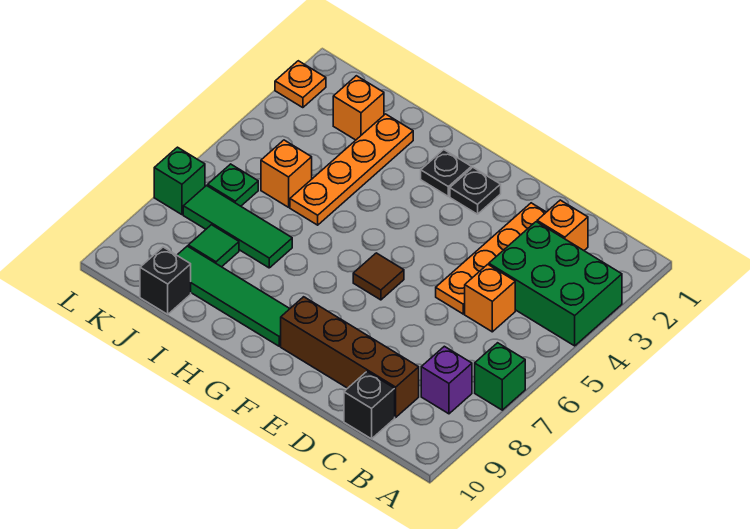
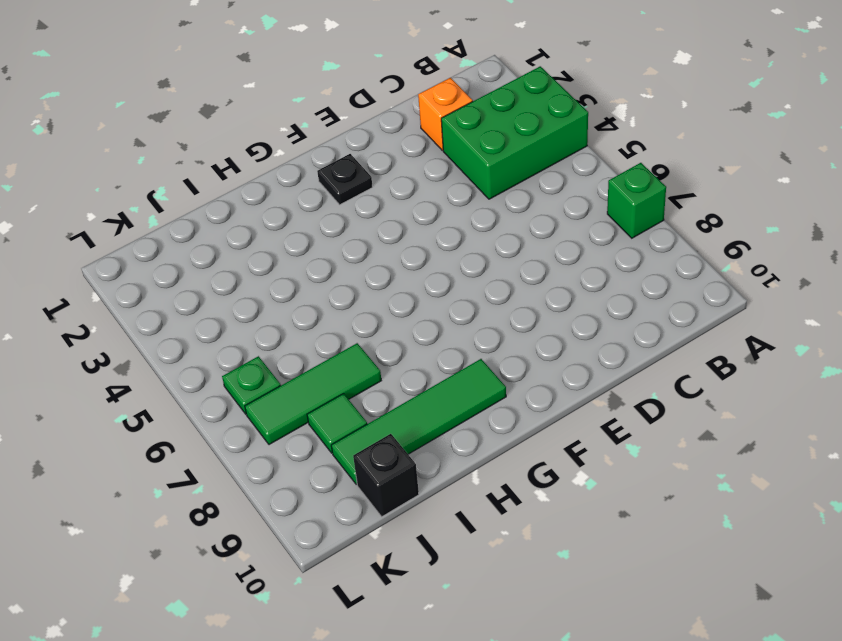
none -> purple brick B8 level 1
none -> orange brick C5 level 1
none -> brown brick C9:F9 level 1

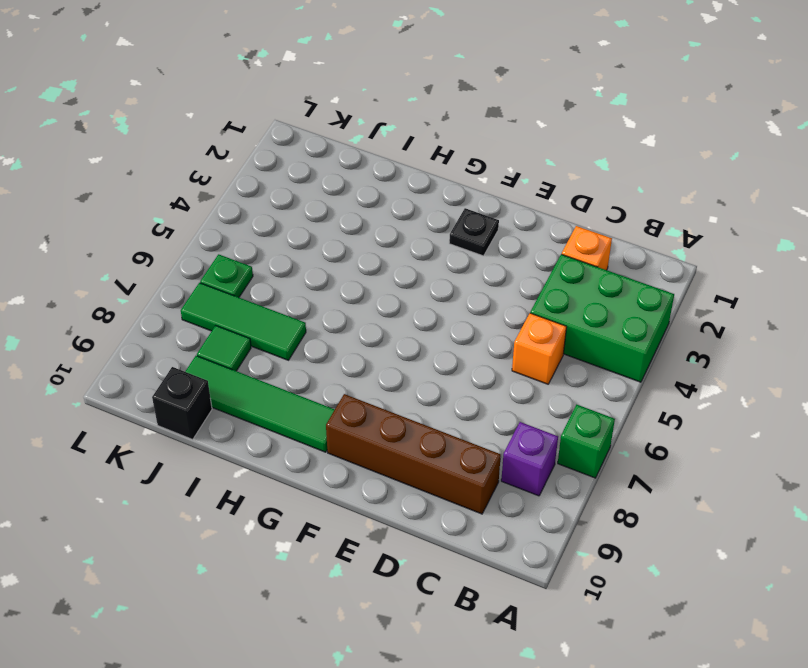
none -> black brick C10 level 1
none -> orange plate D2:D5 level 1
none -> brown tile F6 level 1

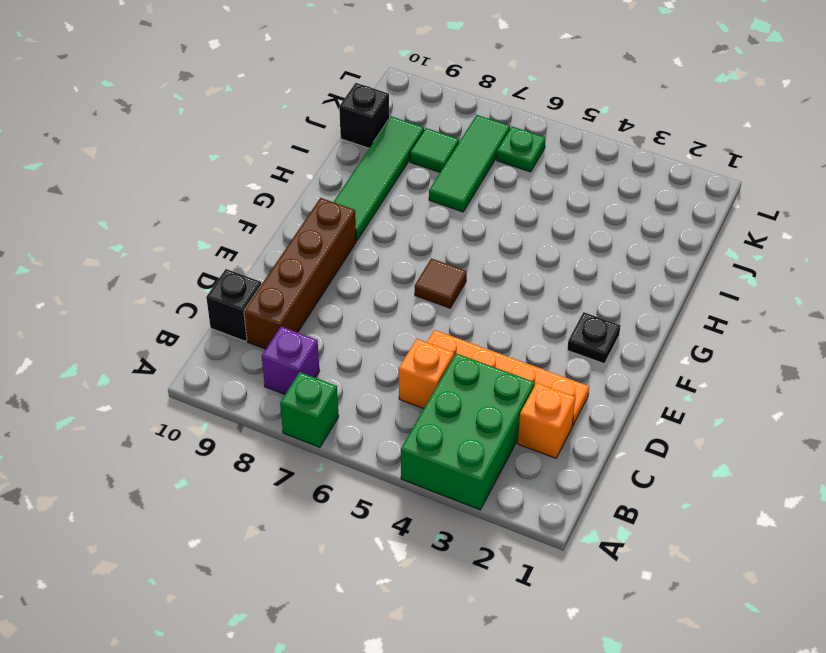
none -> black plate G2 level 1
none -> orange plate I2:I5 level 1
none -> orange brick J2 level 1

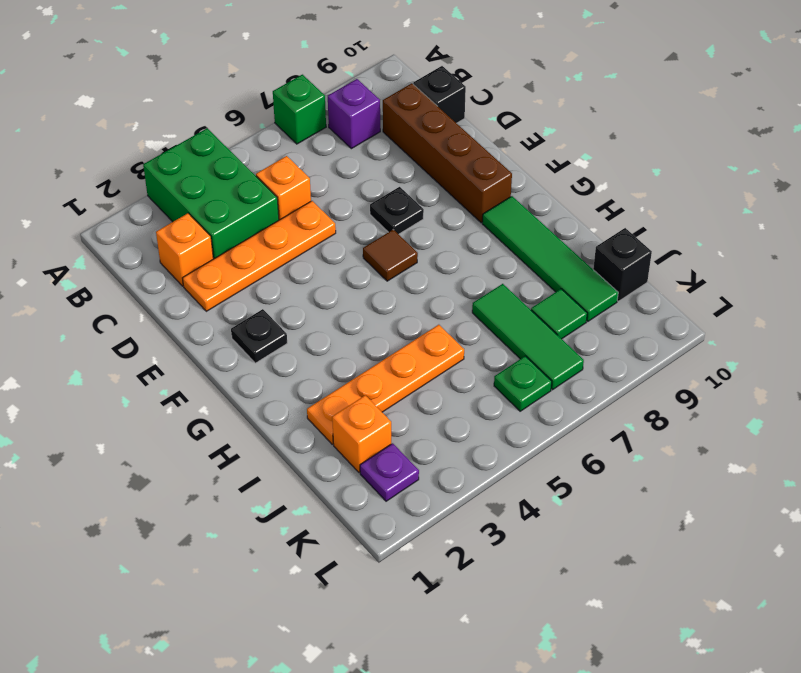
black plate E7 level 1 -> black plate G2 level 1
purple plate K2 level 1 -> none
none -> orange brick J5 level 1
none -> orange plate L2 level 1
none -> green brick L7 level 1

